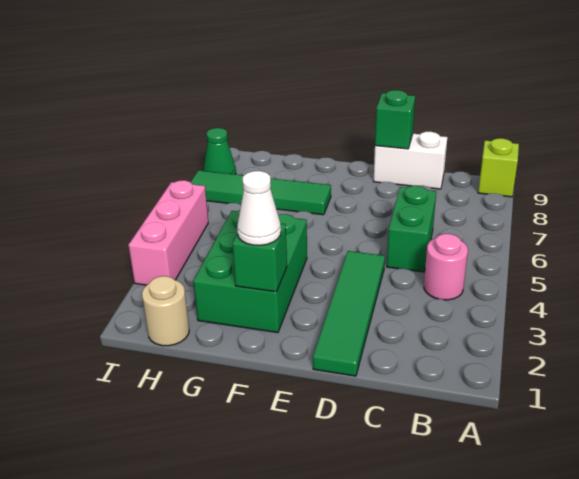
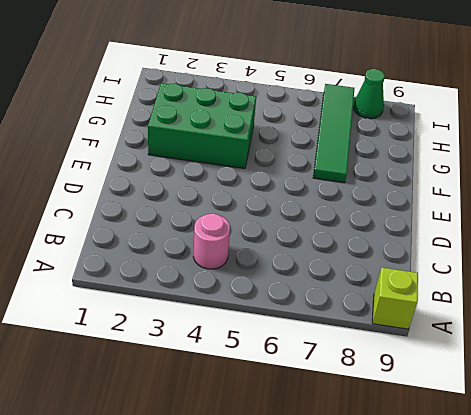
none -> green brick C5:C6 level 1
none -> white brick C9:D9 level 1
none -> green tile D1:D4 level 1

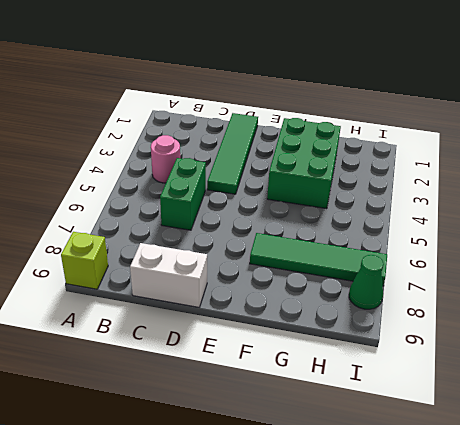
none -> tan round brick H1 level 1
none -> pink brick I3:I5 level 1
none -> green brick D9 level 2

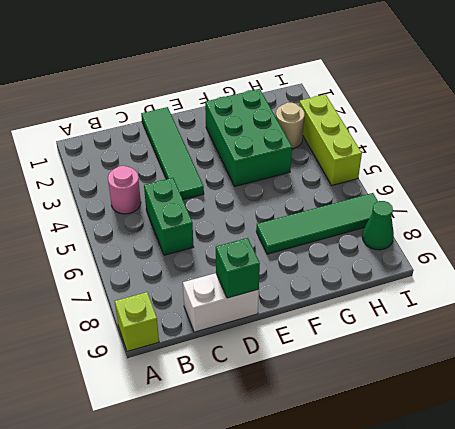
tan round brick H3 level 1 -> tan round brick H1 level 1
lime brick I3:I5 level 1 -> pink brick I3:I5 level 1
none -> green brick F2 level 2
none -> white cone F2 level 3

